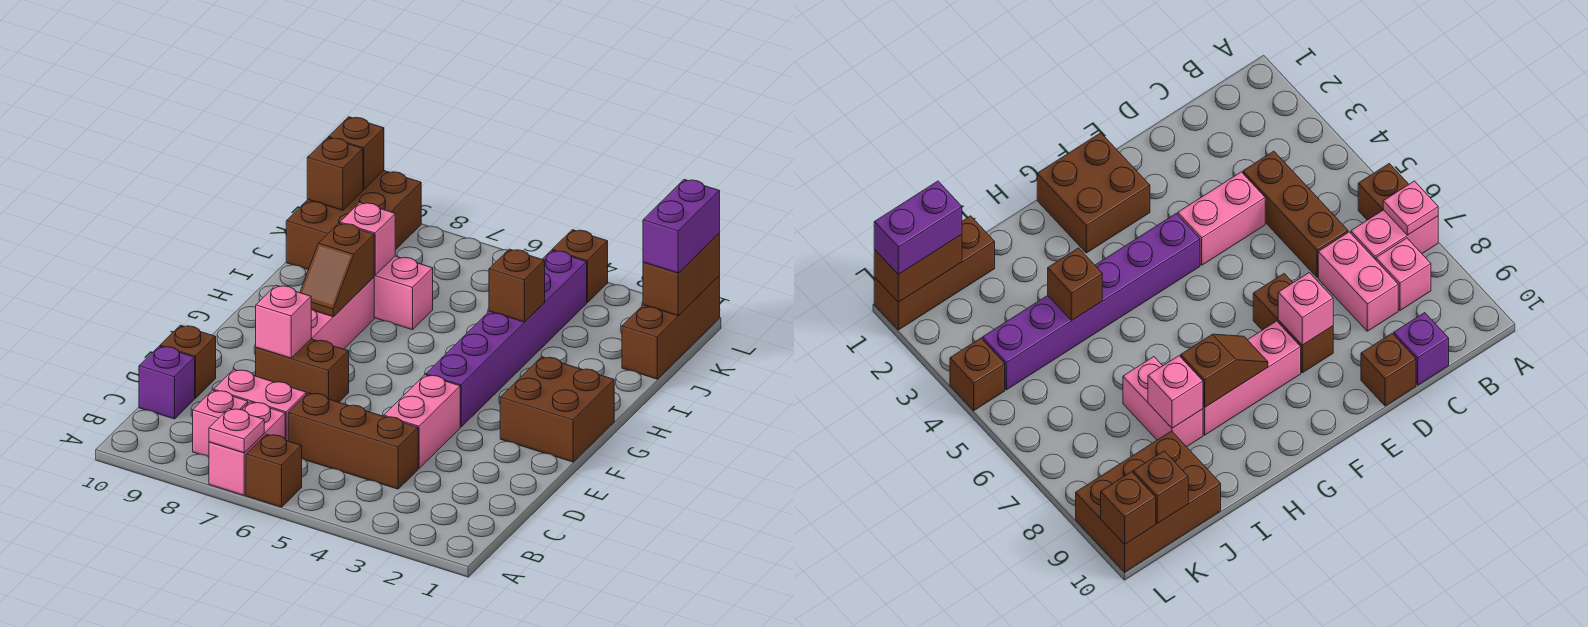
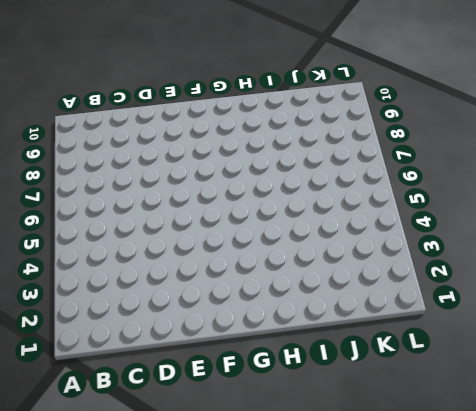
none -> brown brick A6 level 1
none -> pink brick A7:B7 level 1
none -> pink brick B8 level 1

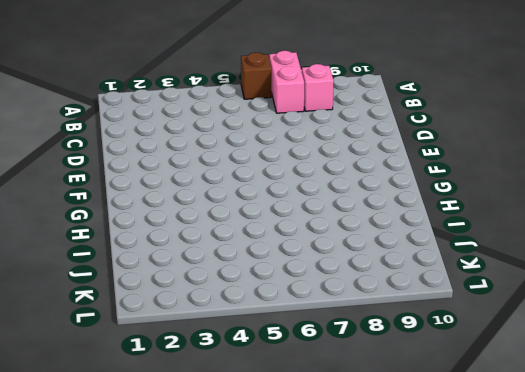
none -> brown brick C4:C6 level 1
none -> pink brick C7:C8 level 1
none -> purple brick C10 level 1

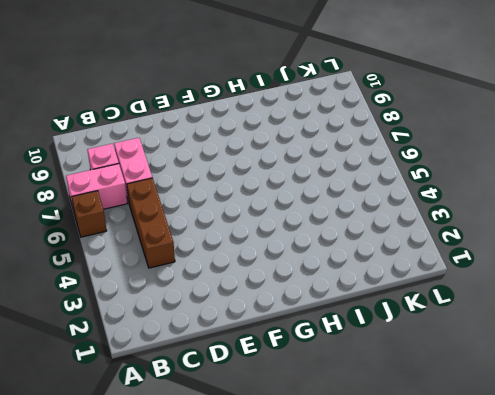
none -> purple brick C10 level 1
none -> pink brick D4:E4 level 1
none -> brown brick D10 level 1

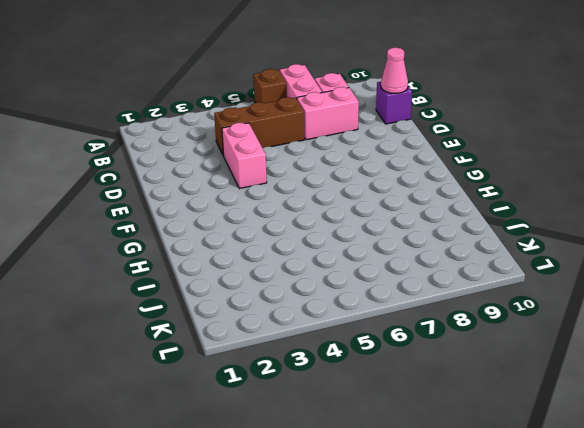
pink cone C10 level 2 -> none
none -> brown brick D10 level 1
none -> brown brick E7:E8 level 1
none -> brown brick F1:G2 level 1

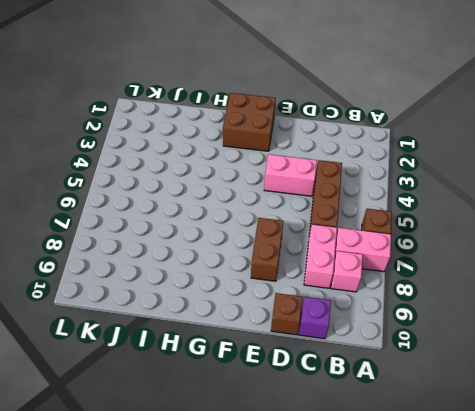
none -> purple brick F4:K4 level 1
none -> pink brick F8:H8 level 1
none -> pink brick I7:I8 level 1

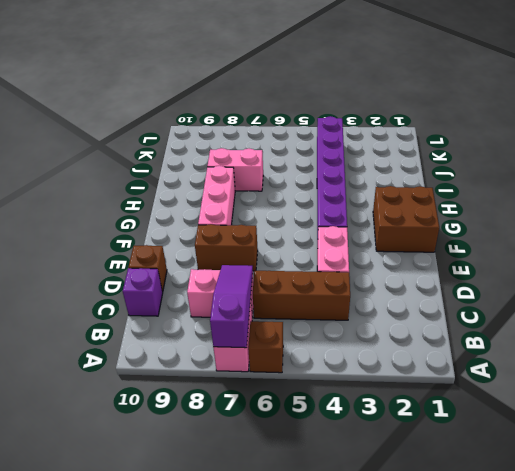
purple slope A7:C7 level 2 top A -> pink plate A7 level 2
none -> pink brick B8 level 1
none -> brown brick J1:L1 level 1
none -> brown brick J9:L10 level 1

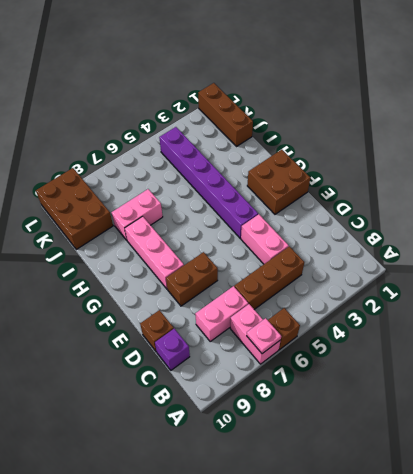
none -> pink brick B8 level 1
none -> brown brick L4 level 1
none -> pink brick E8 level 2

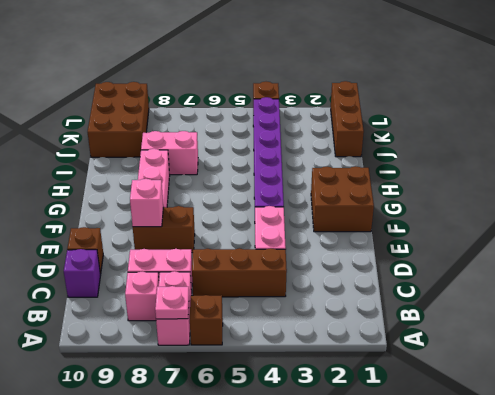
none -> brown slope G8:H8 level 2 top H
none -> brown brick I4 level 2
none -> pink brick I8 level 2

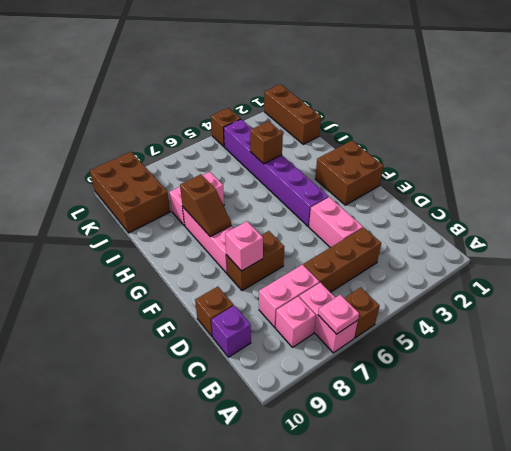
none -> pink brick I8 level 2
none -> brown brick K1:L1 level 2
none -> brown brick K10 level 2

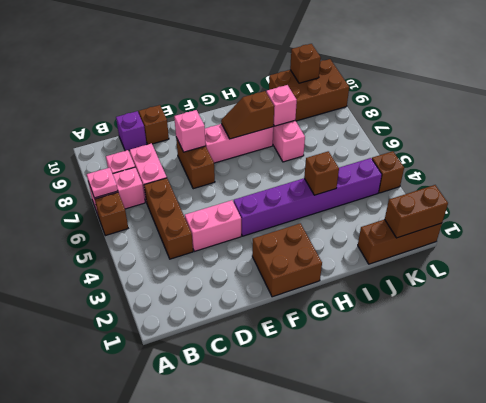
none -> brown brick L10 level 2
none -> purple brick K1:L1 level 3

